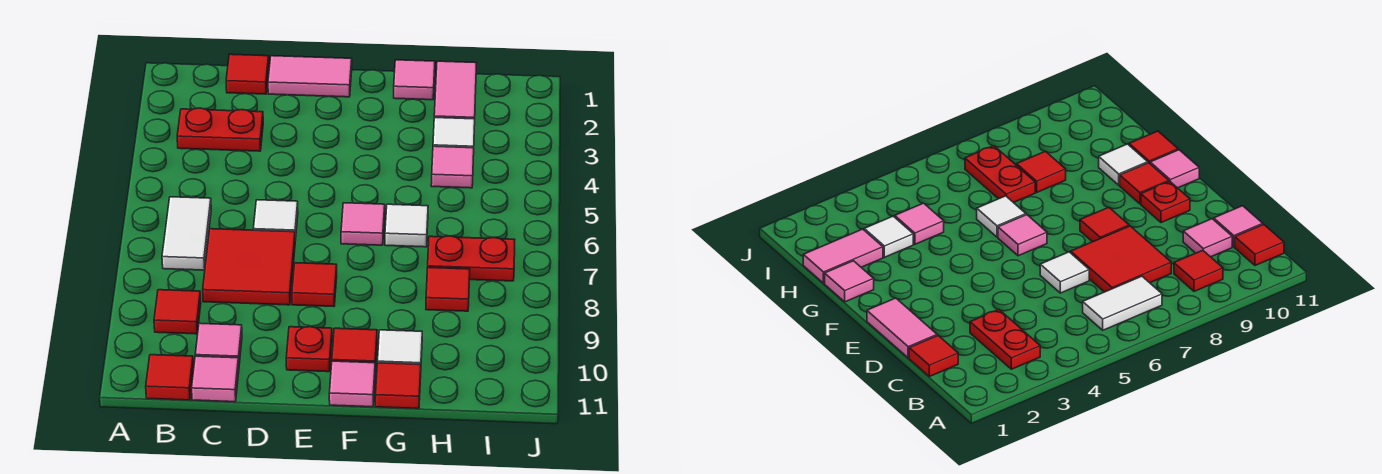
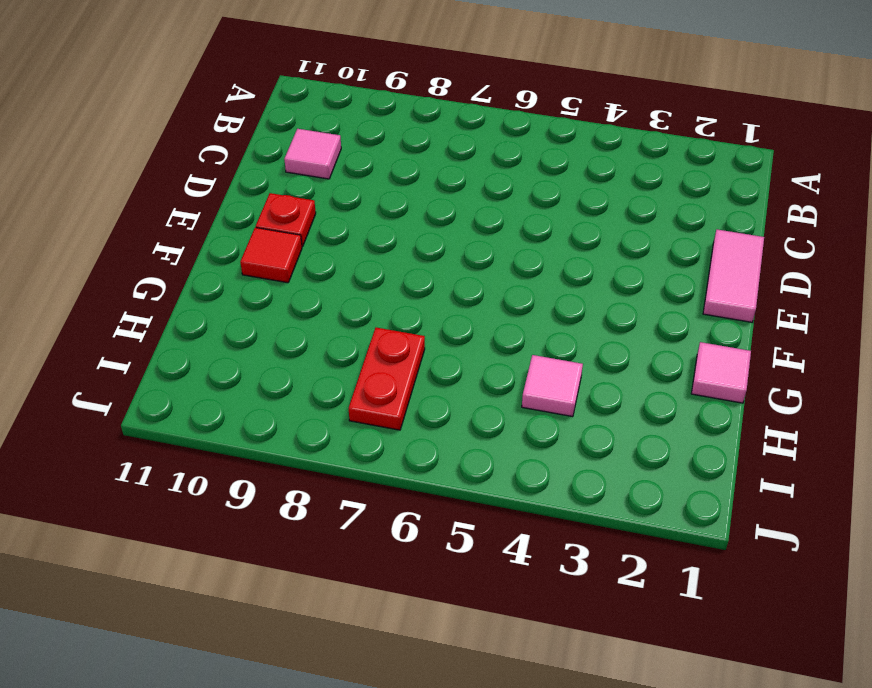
none -> red plate B3:C3 level 1
none -> white tile B6:B7 level 1
none -> red tile B9 level 1

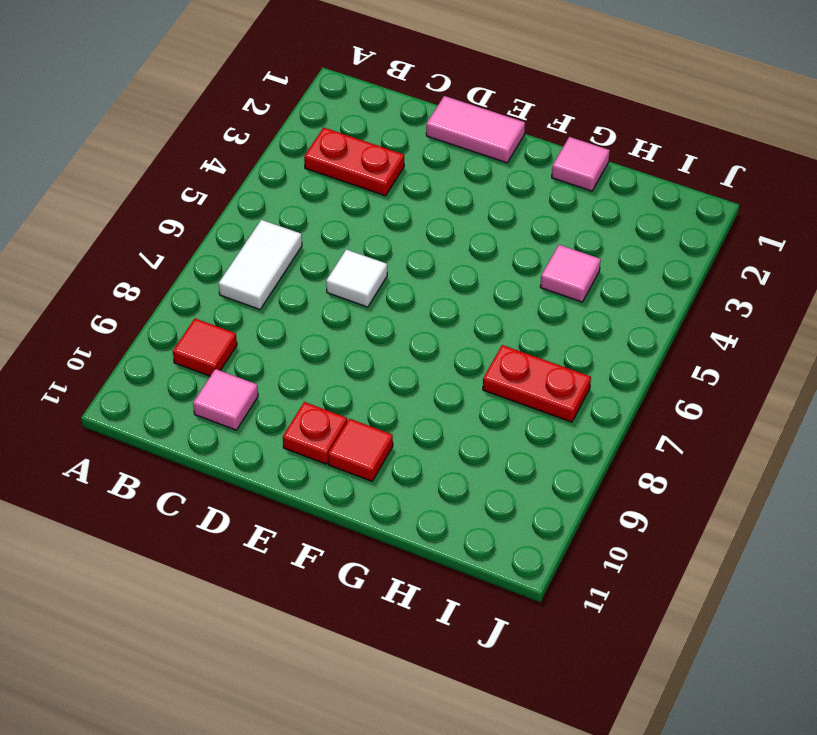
none -> red tile B11 level 1
none -> red tile C1 level 1
none -> red tile C7:D8 level 1

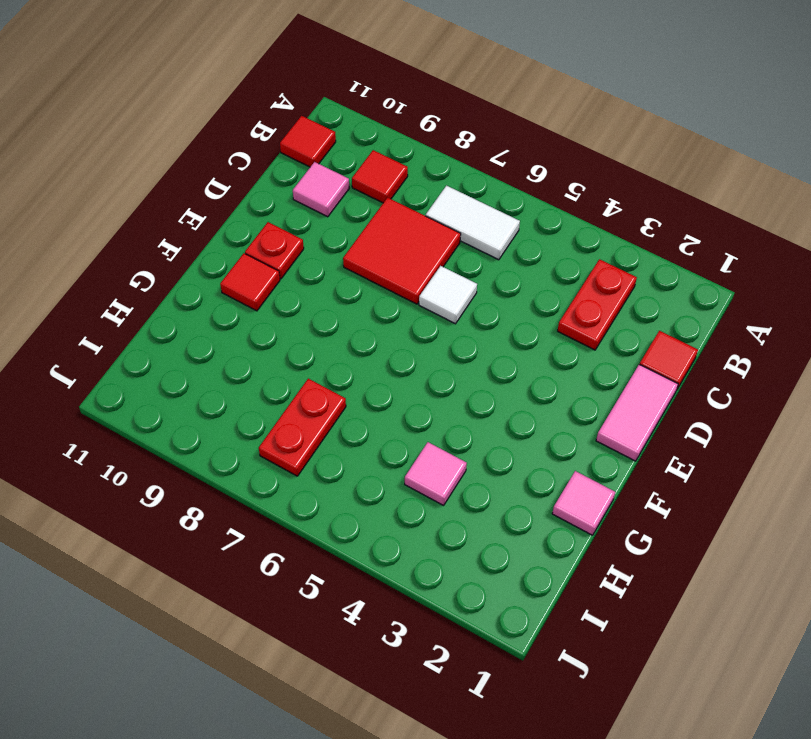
none -> pink tile C11 level 1
none -> red tile E8 level 1
none -> pink tile F6 level 1

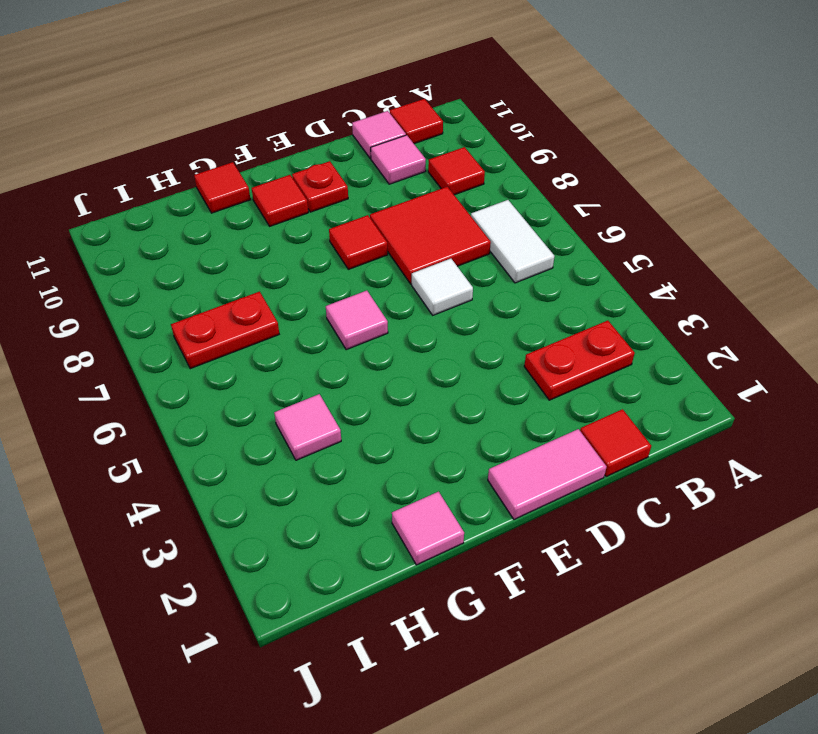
none -> pink tile F11 level 1
none -> white tile G6 level 1
none -> white tile G10 level 1

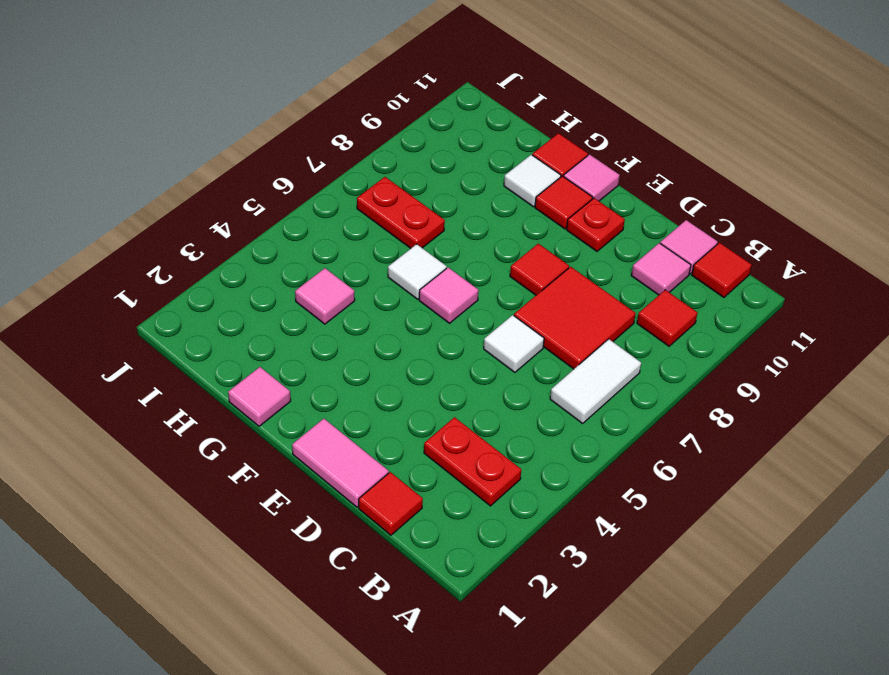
none -> pink tile H1:H2 level 1
none -> white tile H3 level 1
none -> red tile H8 level 1

